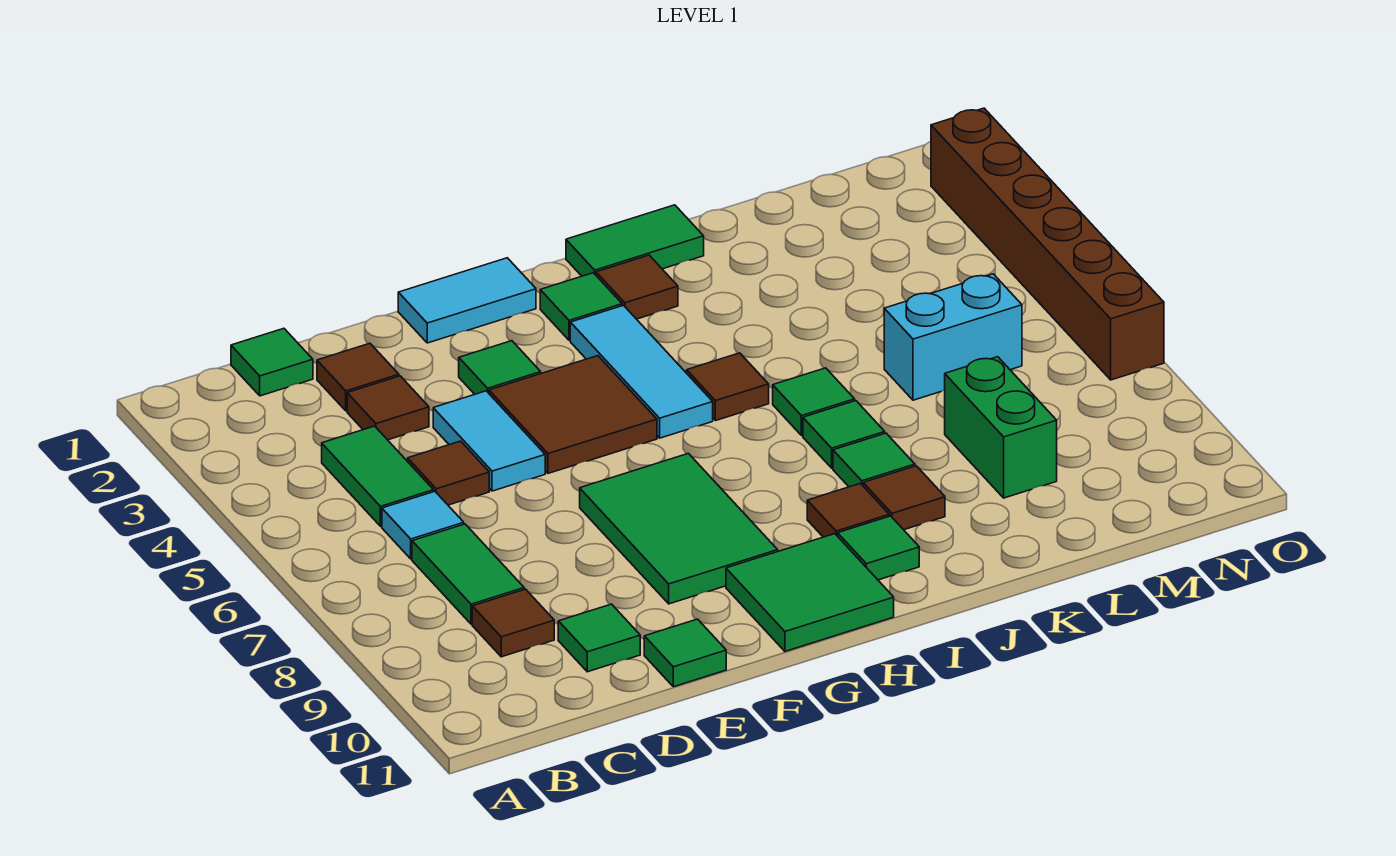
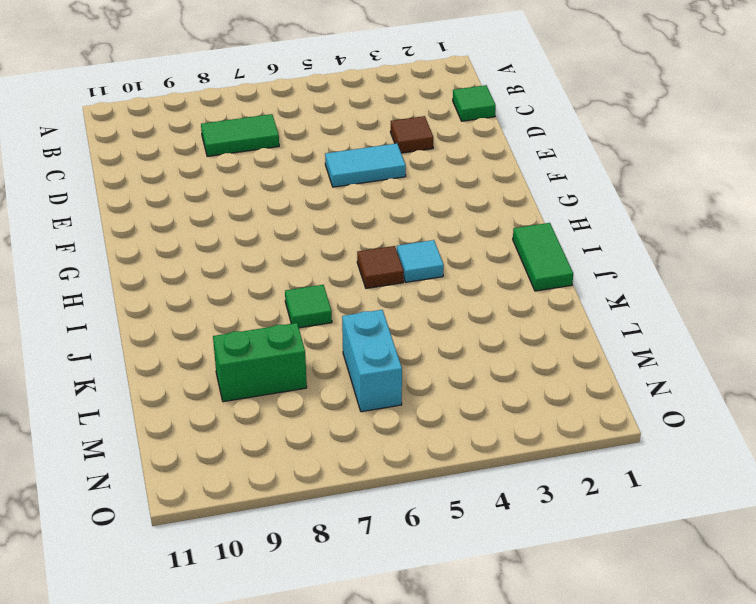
cyan tile I4 level 1 -> cyan tile C6 level 1
none -> green tile C4:C5 level 1
none -> brown tile C9 level 1
none -> brown tile D2 level 1
none -> brown tile D5 level 1

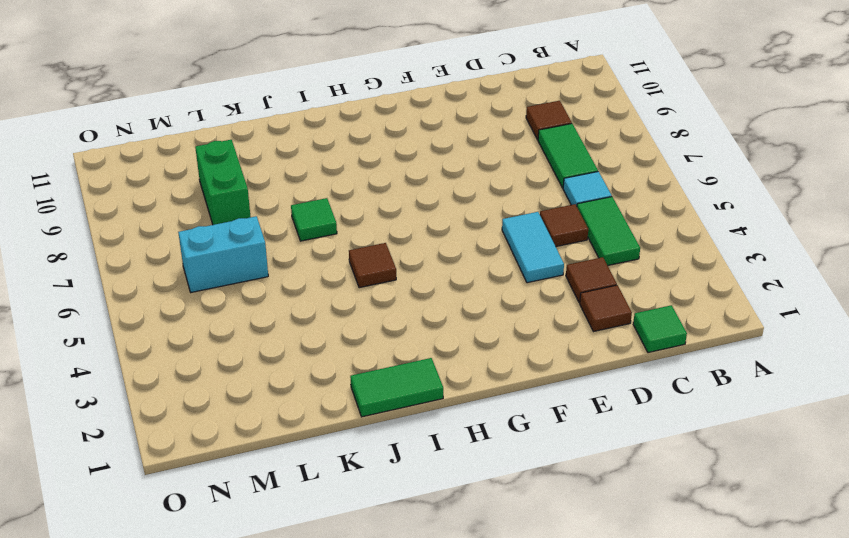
none -> green tile D10 level 1
none -> green tile E11 level 1
none -> cyan tile F1:G1 level 1
none -> green tile F3 level 1

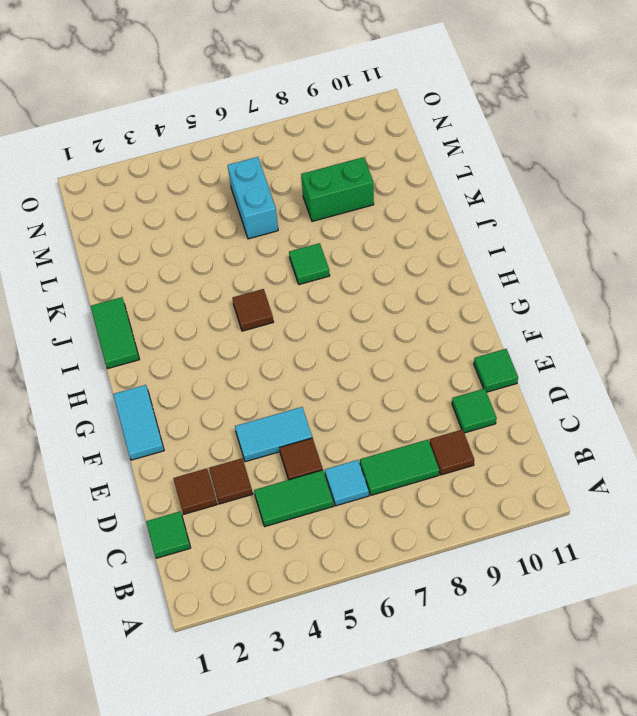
none -> green tile F3 level 1
none -> brown tile F4:G5 level 1
none -> green tile F7:G9 level 1
none -> green tile G10:H11 level 1

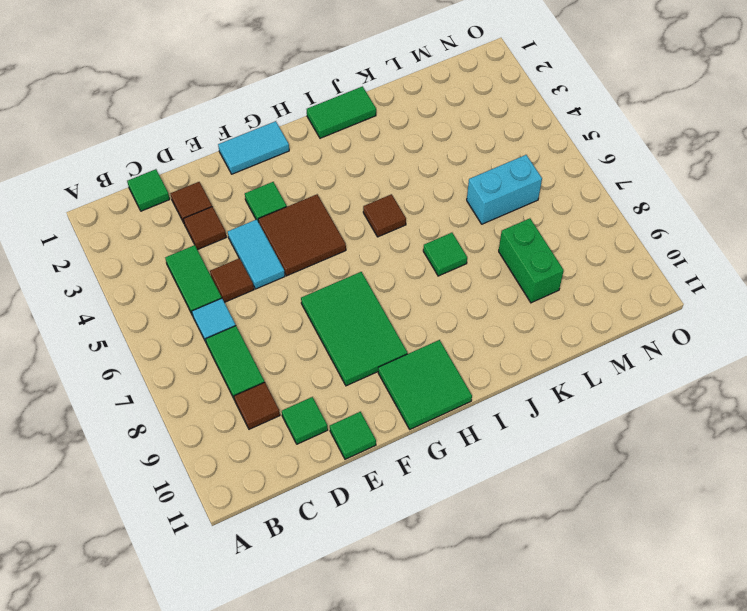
none -> green tile H2 level 1
none -> cyan tile H3:H5 level 1
none -> brown tile I2 level 1
none -> brown tile I9 level 1

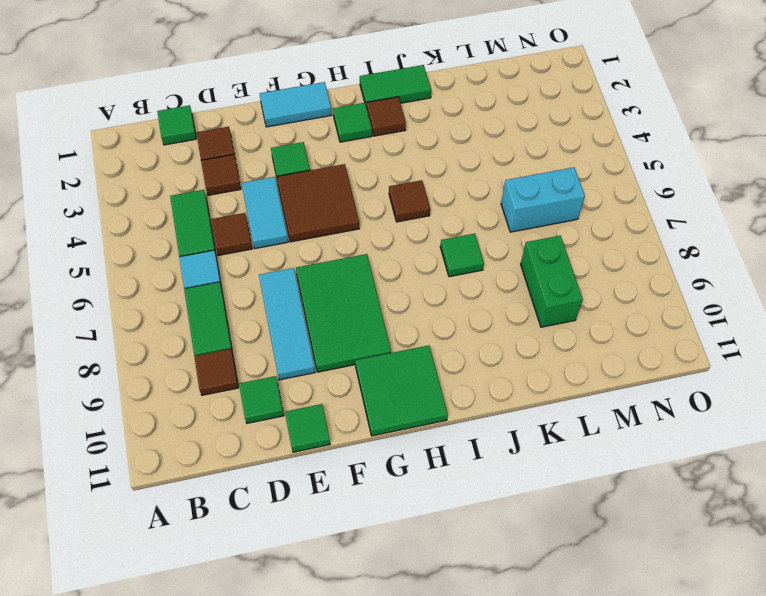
cyan tile E7:E9 level 1 -> cyan tile H3:H5 level 1
none -> brown tile I9 level 1
none -> green tile I10 level 1
none -> green tile J6 level 1
none -> green tile J8 level 1

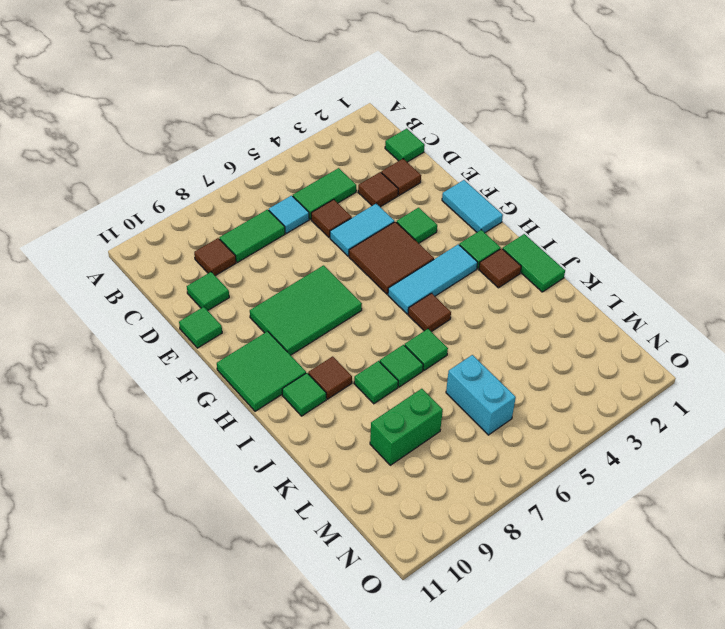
none -> brown tile J9 level 1
none -> brown brick O2:O7 level 1

